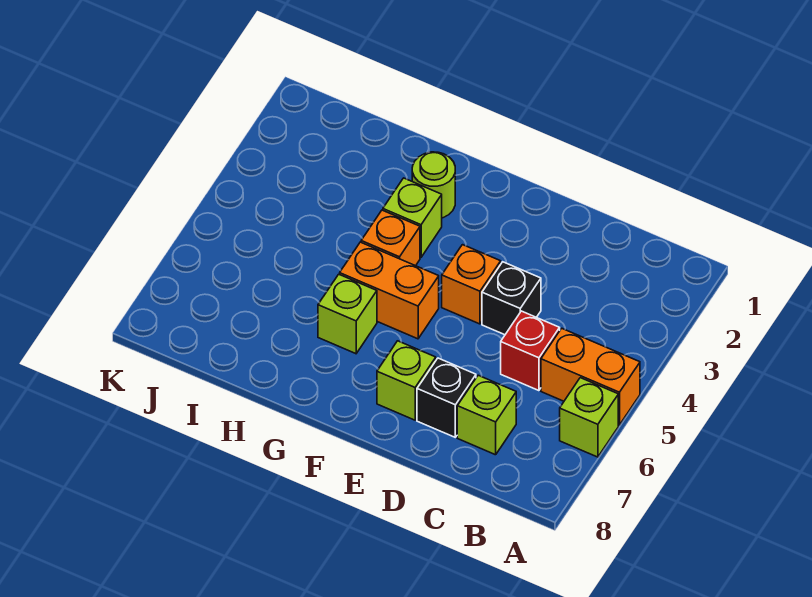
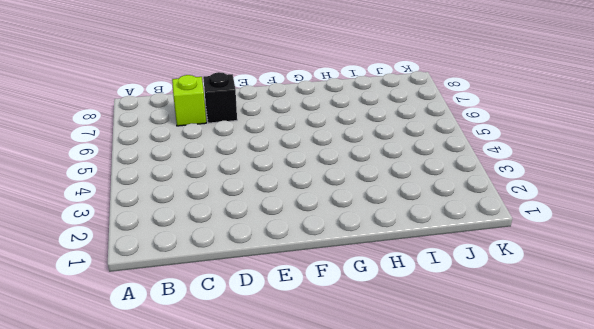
none -> orange brick A5:B5 level 1
none -> lime brick A6 level 1
none -> red brick C5 level 1

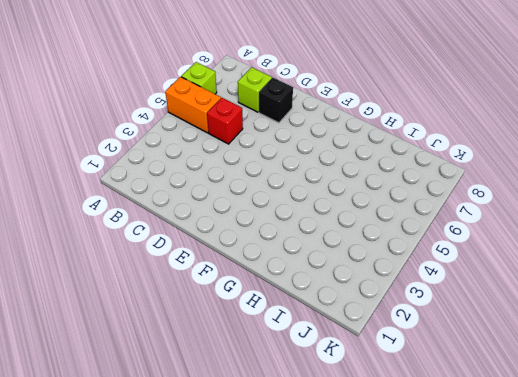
none -> black brick D4 level 1
none -> orange brick E4 level 1
none -> lime brick E7 level 1

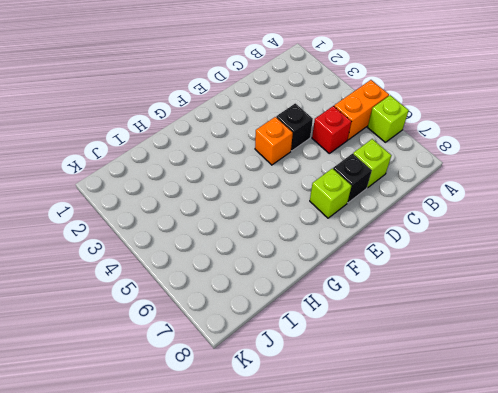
none -> orange brick F5:G5 level 1
none -> lime round brick G2 level 1
none -> lime brick G3 level 1

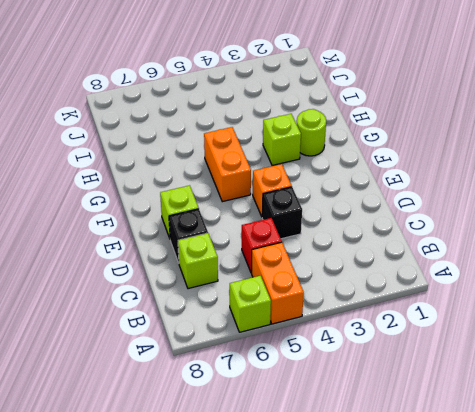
none -> orange brick G4 level 1
none -> lime brick G6 level 1

